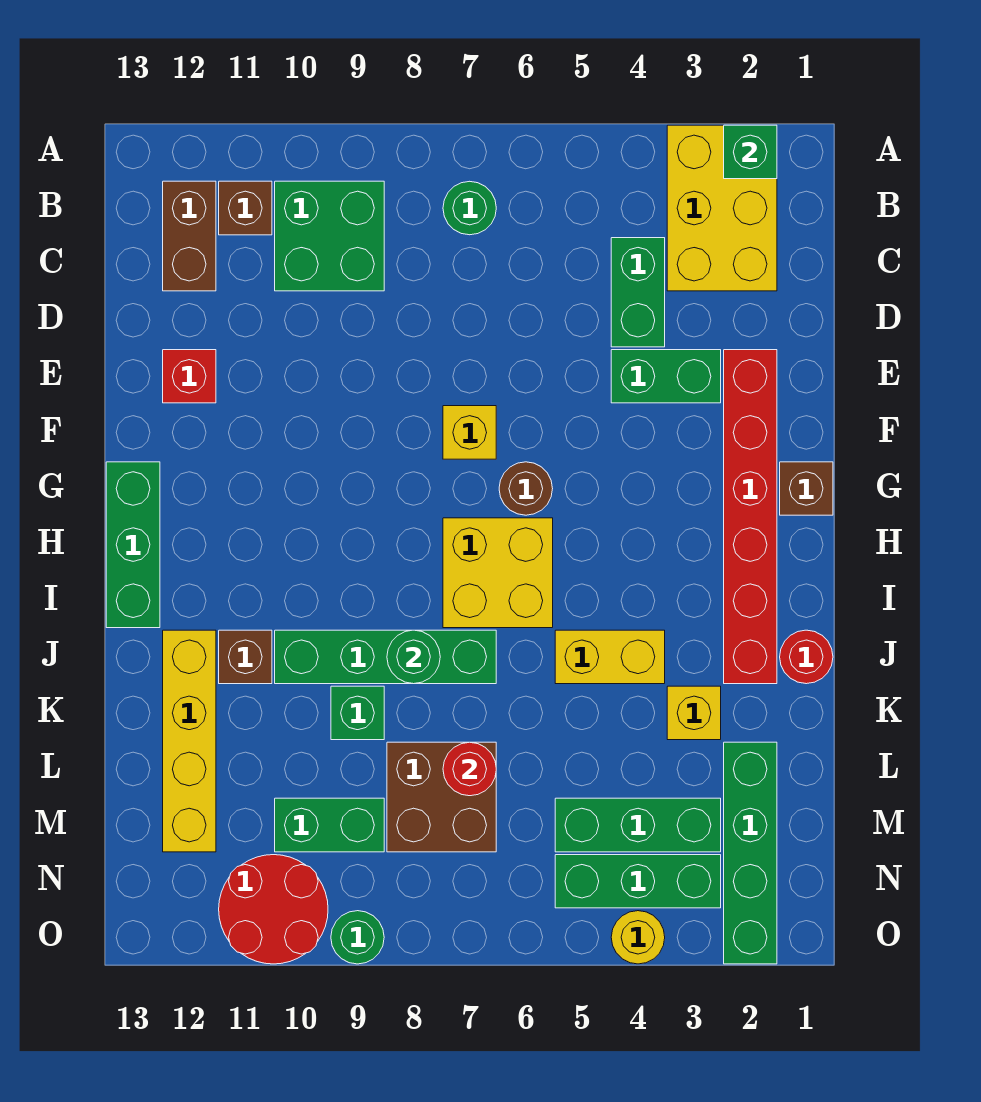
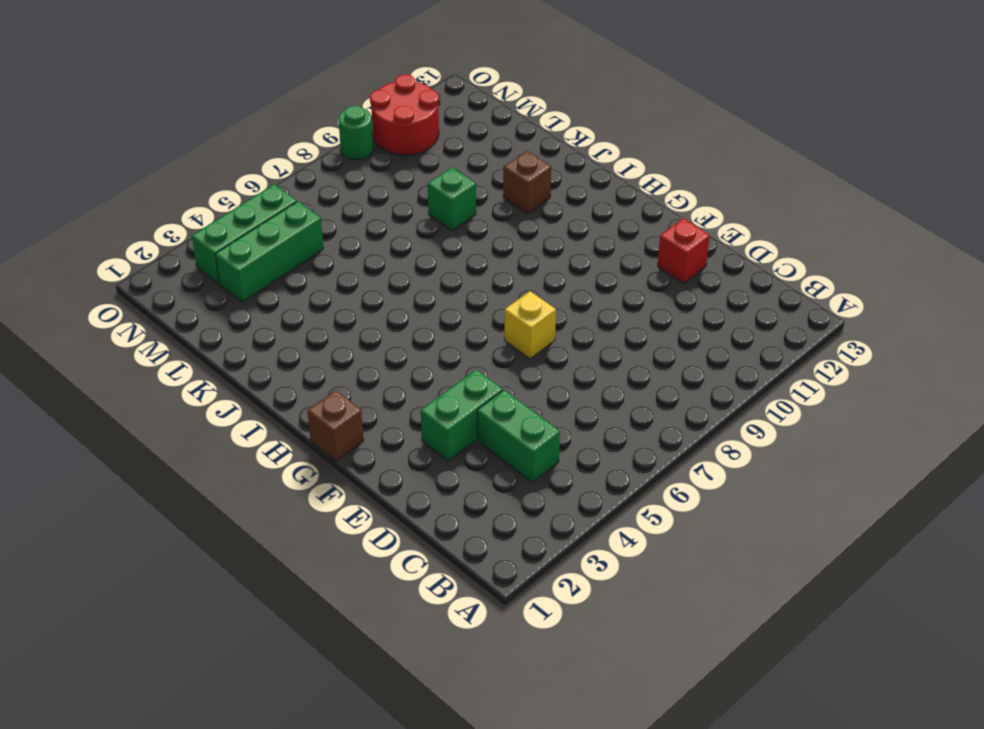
none -> yellow brick A2:C3 level 1
none -> green round brick B7 level 1
none -> green brick B9:C10 level 1
none -> brown brick B11 level 1

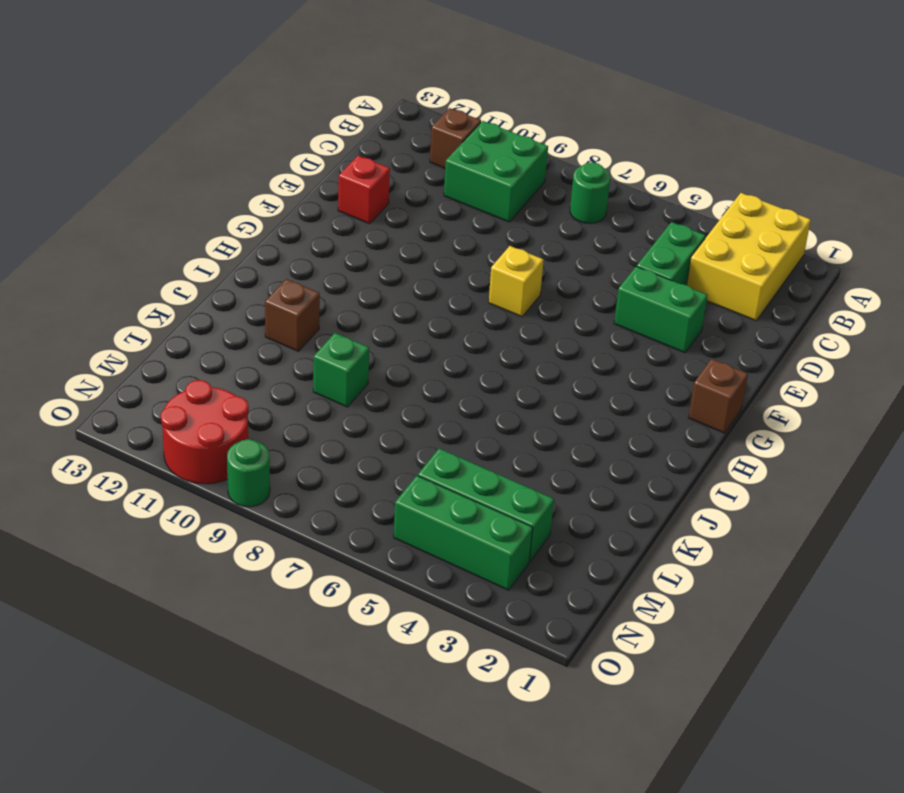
none -> brown brick B12:C12 level 1
none -> red brick E2:J2 level 1
none -> brown round brick G6 level 1
none -> green brick G13:I13 level 1

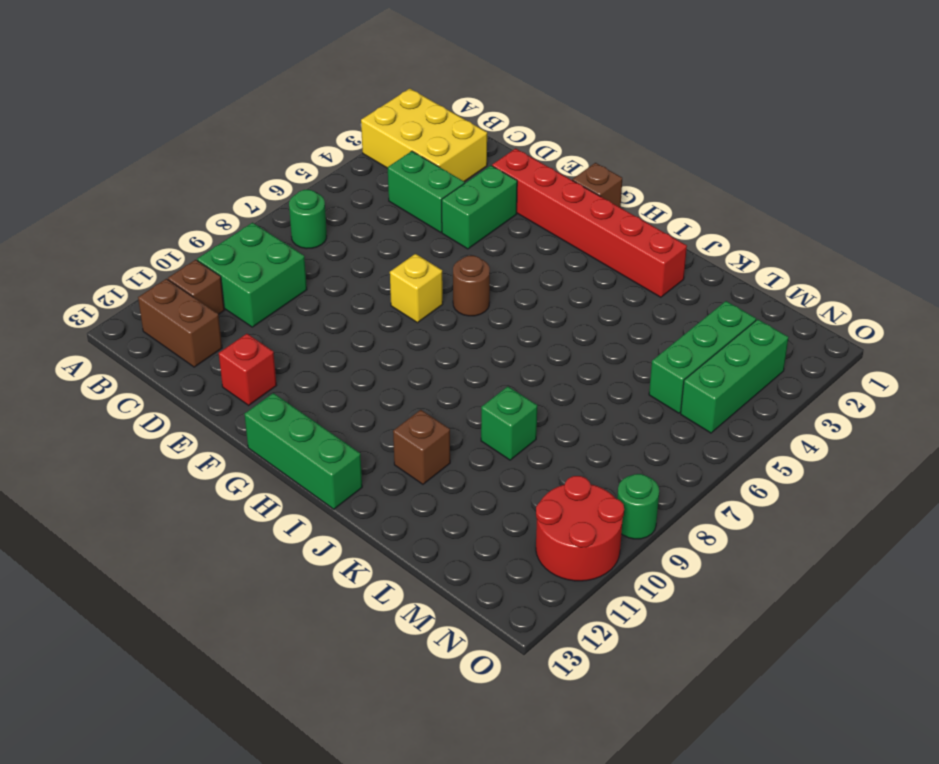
none -> yellow brick H6:I7 level 1
none -> red round brick J1 level 1
none -> yellow brick J4:J5 level 1
none -> green brick J7:J10 level 1

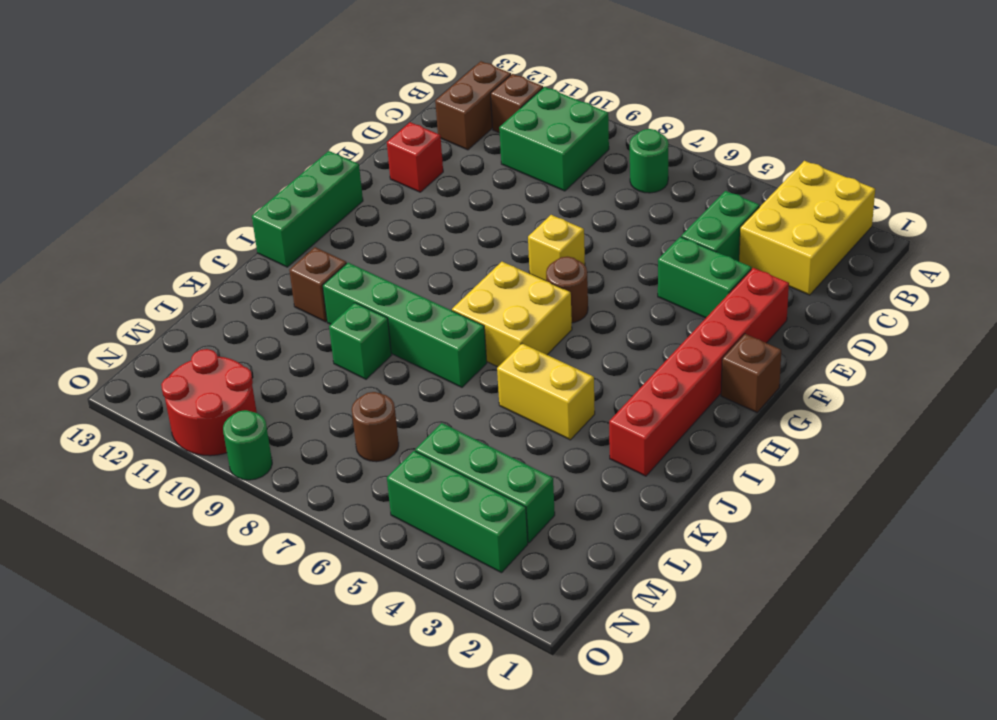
brown round brick M7 level 1 -> brown brick L7:M8 level 1
none -> red round brick J1 level 1
none -> yellow brick J12:M12 level 1
none -> yellow brick K3 level 1
none -> green brick L2:O2 level 1

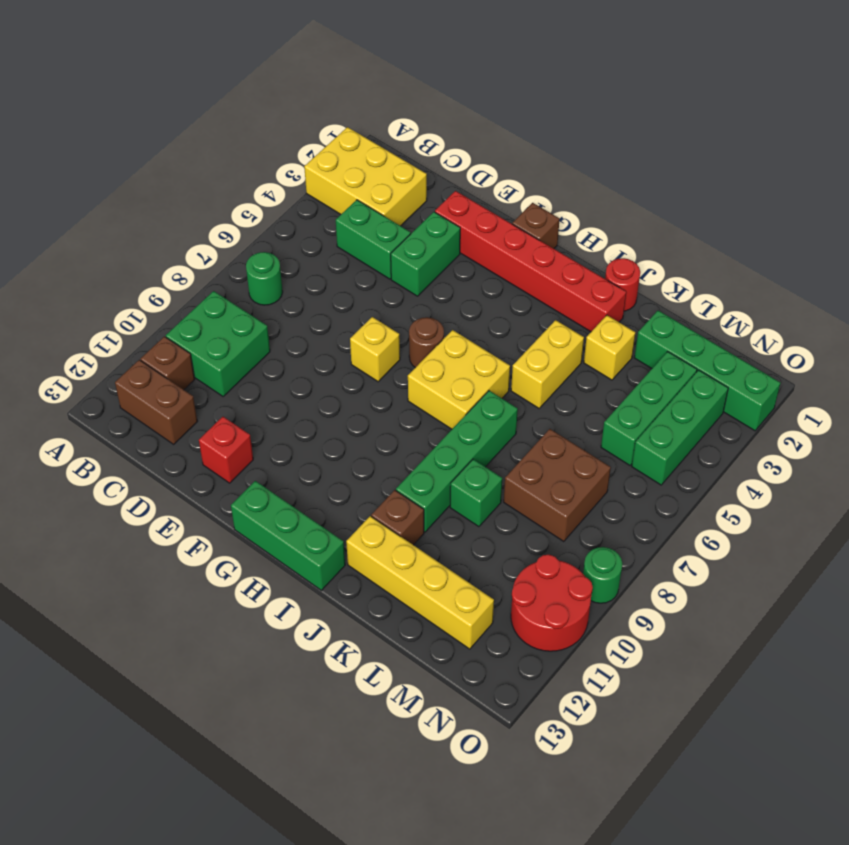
none -> green brick M9:M10 level 1
none -> yellow round brick O4 level 1
none -> green brick A2 level 2
none -> green round brick J8 level 2

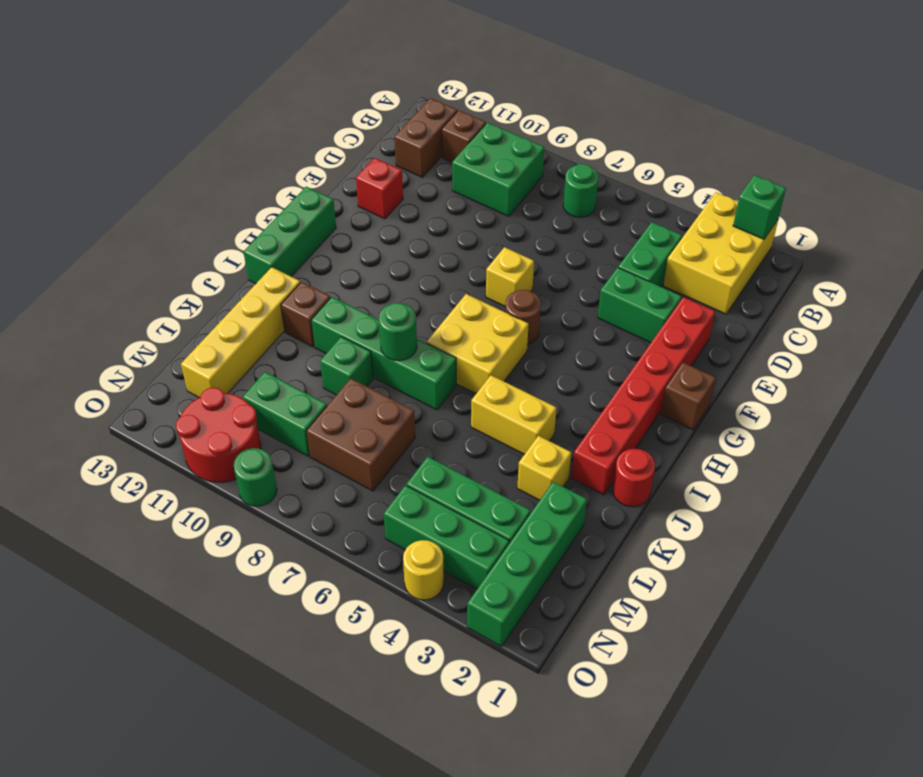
none -> red round brick L7 level 2

